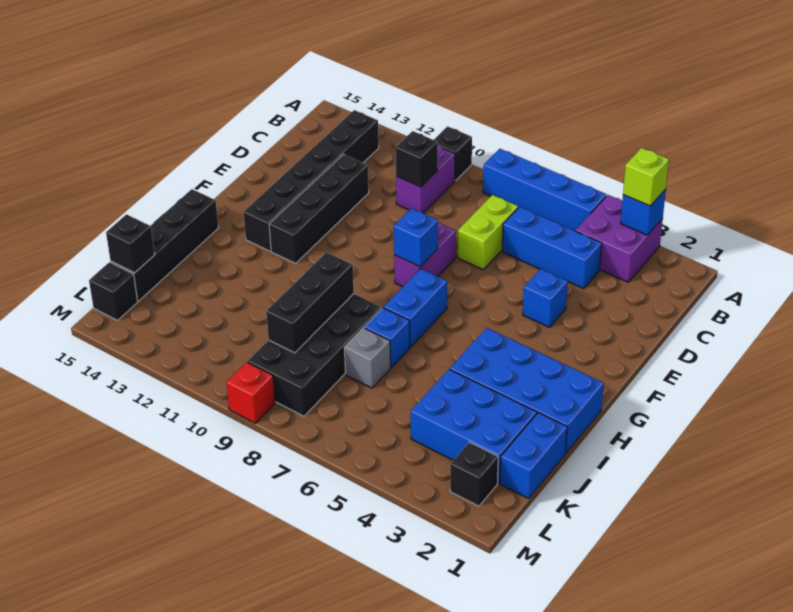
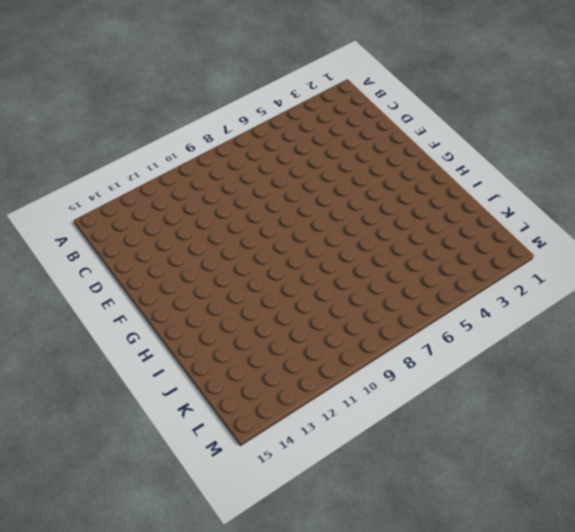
none -> purple brick A3:B4 level 1
none -> blue brick A5:A8 level 1
none -> black brick A10 level 1

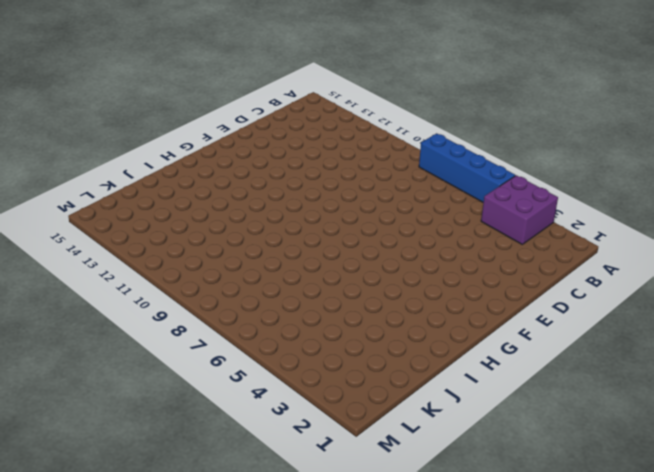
none -> black brick A10 level 1
none -> purple brick B10:C10 level 1
none -> black brick B13:G13 level 1

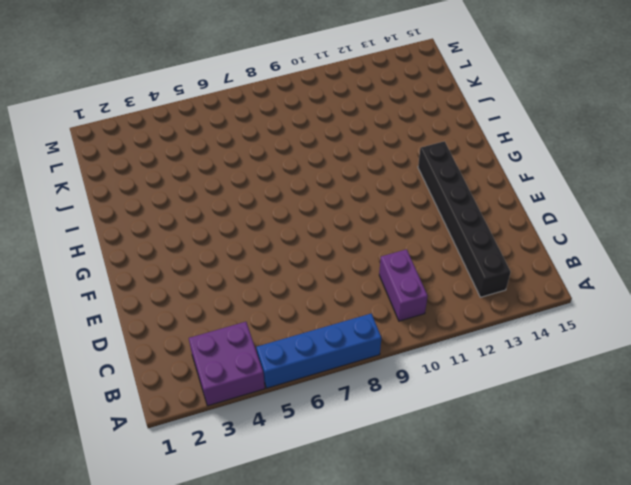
none -> black brick A10 level 1
none -> blue brick C4:C6 level 1
none -> lime brick C7:D7 level 1

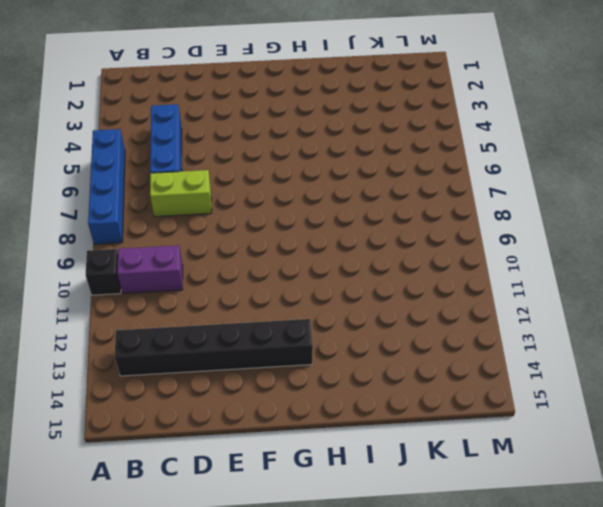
none -> purple brick A3:B4 level 1
none -> black brick D12:G12 level 1
none -> blue brick E4 level 1

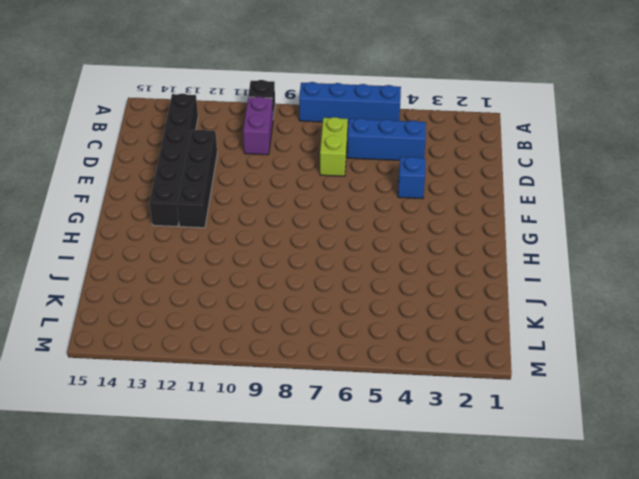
none -> purple brick A3:B4 level 1
none -> purple brick E8:F8 level 1
none -> blue brick G7:H7 level 1

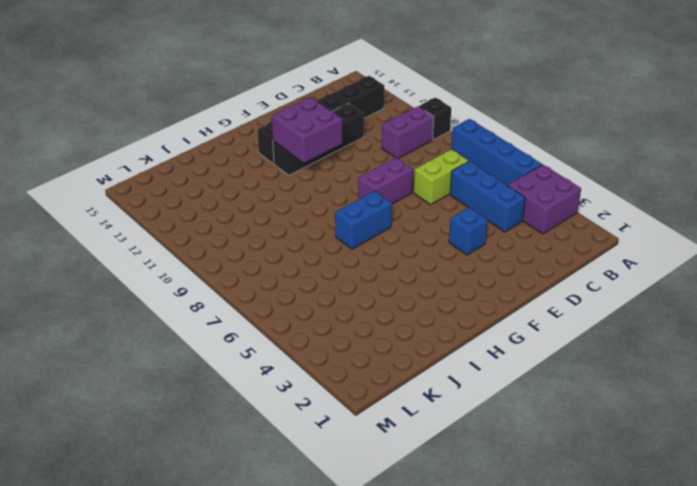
purple brick F11:G12 level 2 -> none
none -> blue brick H1:I4 level 1
none -> black brick H15:K15 level 1
none -> blue brick I7 level 1

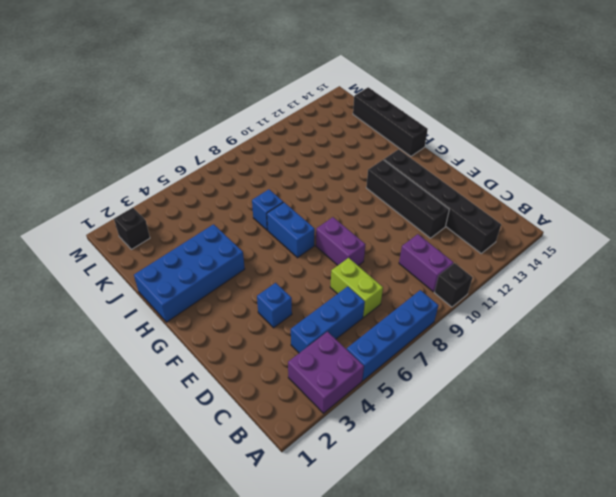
none -> black brick I8:L9 level 1
none -> blue brick J1:K1 level 1
none -> blue brick J2:K4 level 1

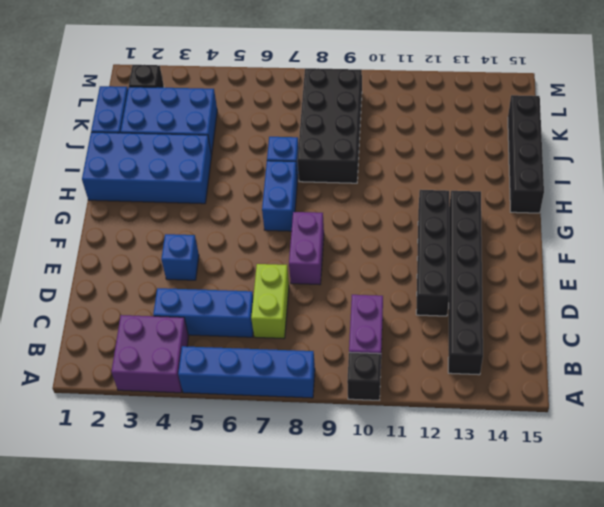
none -> grey brick J7 level 1
none -> black brick L15 level 1
none -> red brick M9 level 1

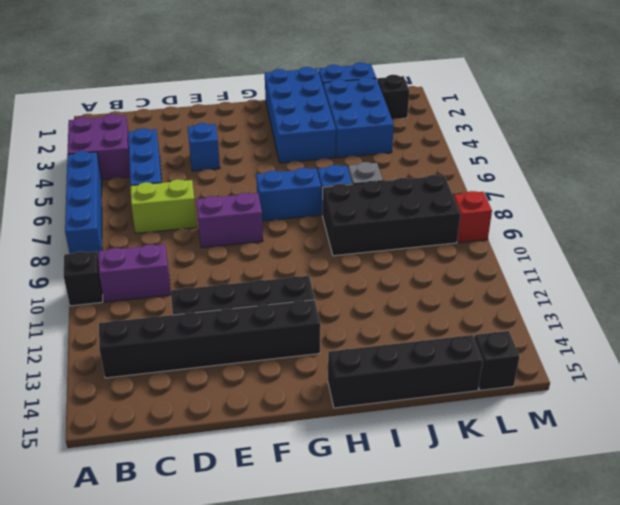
none -> blue brick A3 level 2
none -> black brick C10 level 2
none -> blue brick F8 level 2

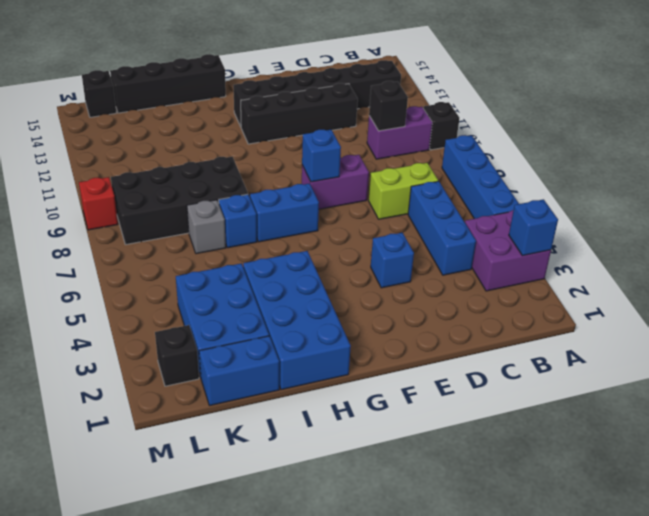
none -> black brick I9:K9 level 2
none -> black brick K15 level 2
none -> lime brick A3 level 3

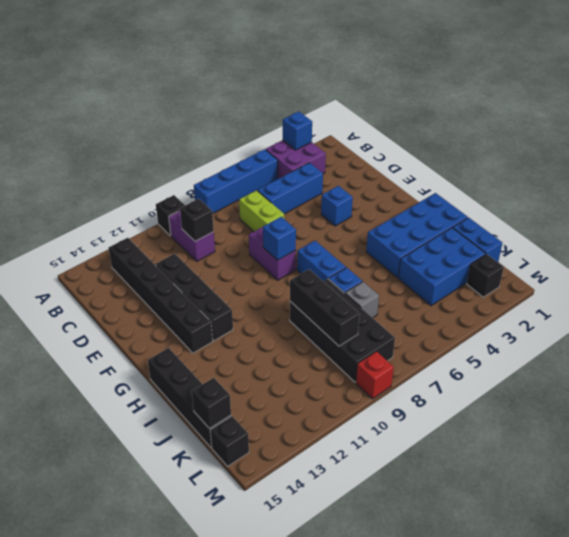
none -> lime brick A3 level 3

